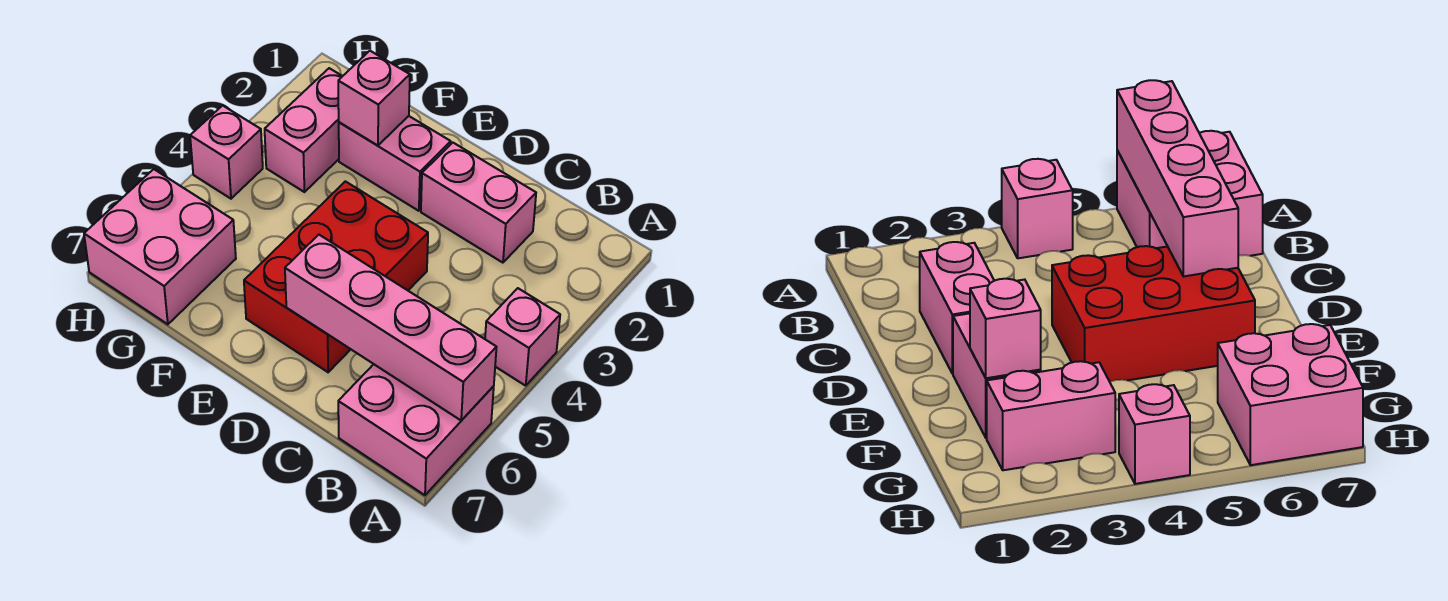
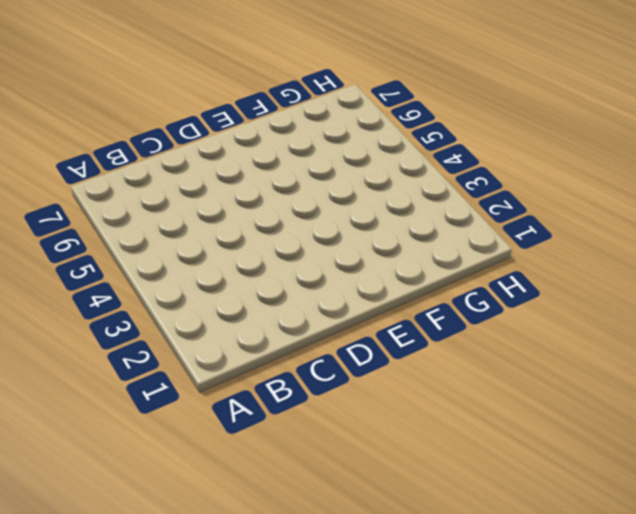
none -> pink brick A4 level 1
none -> pink brick A6:B7 level 1

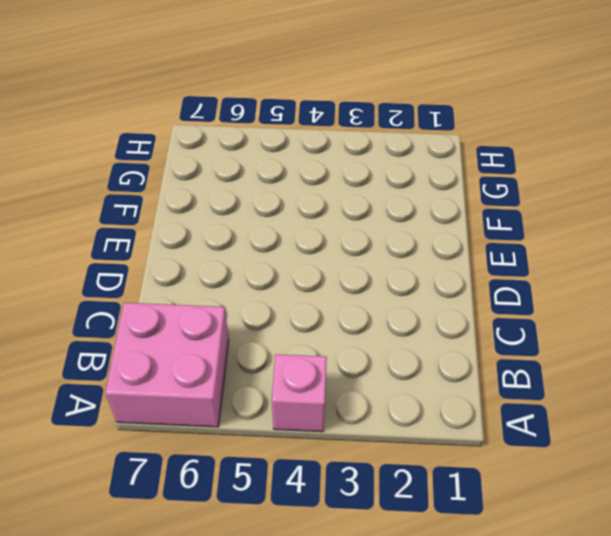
none -> pink brick C2:D2 level 1
none -> red brick D4:E6 level 1

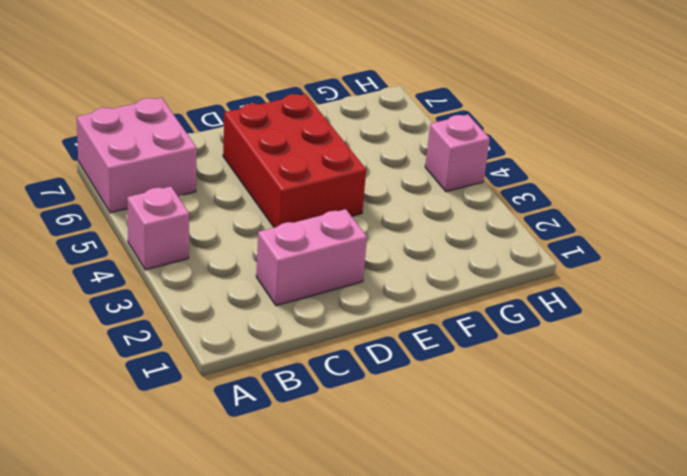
none -> pink brick E2:F2 level 1
none -> pink brick G2:G3 level 1

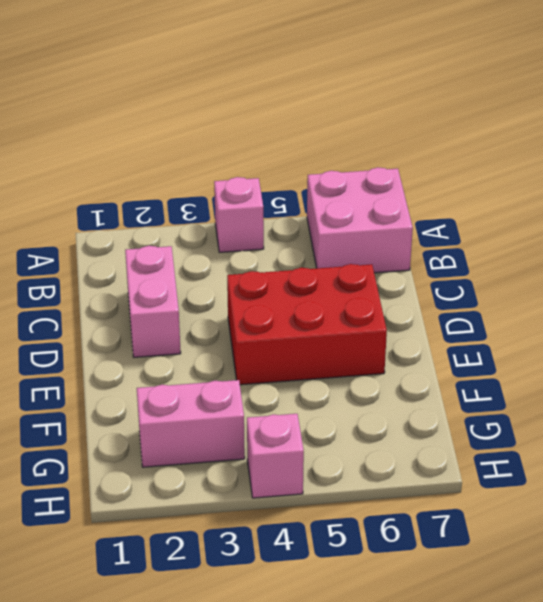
none -> pink brick E2:F2 level 1
none -> pink brick G6:H7 level 1

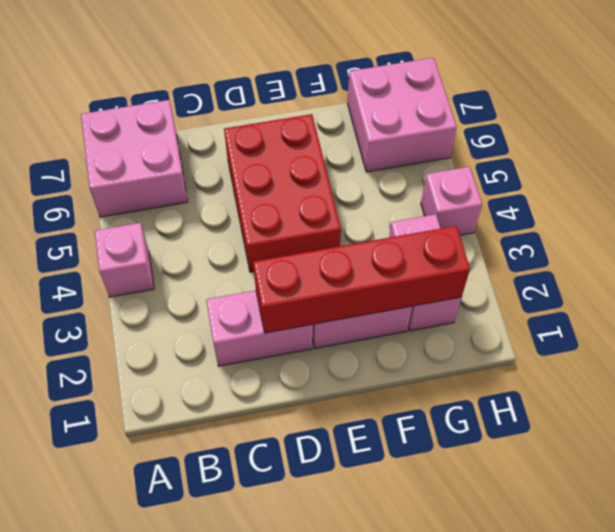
red brick D2:G2 level 2 -> pink brick F2 level 2
none -> pink brick A6:D6 level 2

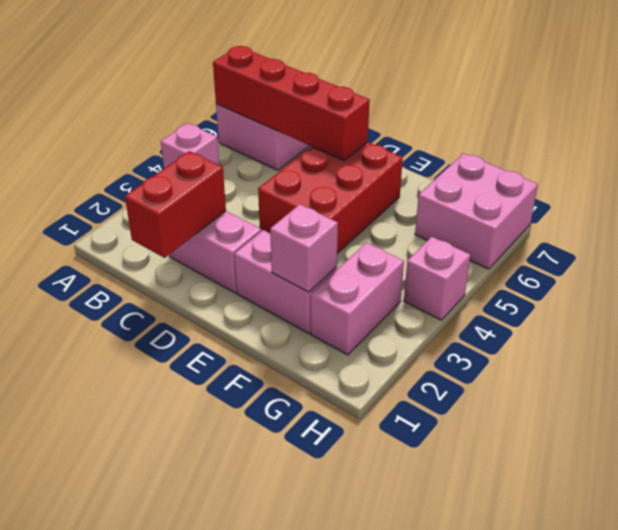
red brick A6:D6 level 2 -> pink brick A6:D6 level 2
red brick C1:C2 level 2 -> none

